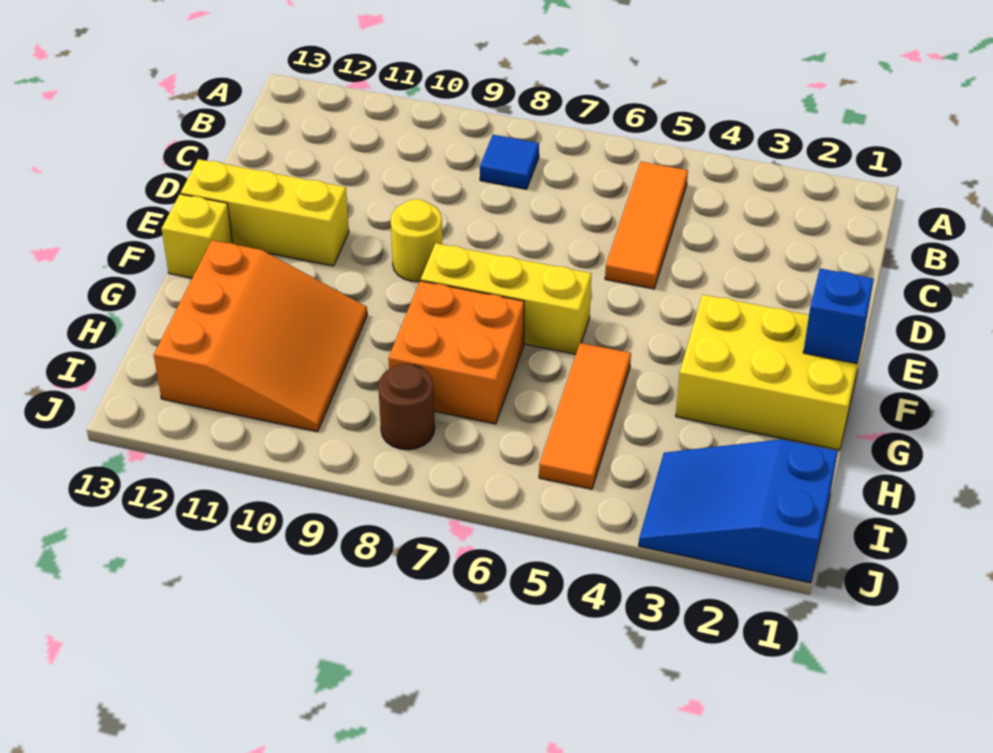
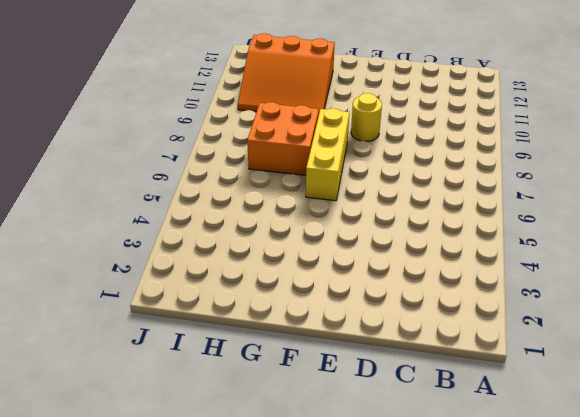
none -> orange tile B5:D5 level 1
none -> blue tile B8 level 1
none -> yellow brick E11:E13 level 1

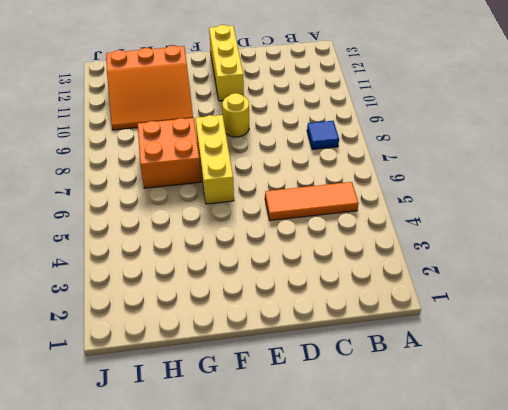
none -> yellow brick F1:G3 level 1
none -> yellow brick F13 level 1
none -> orange tile G5:I5 level 1

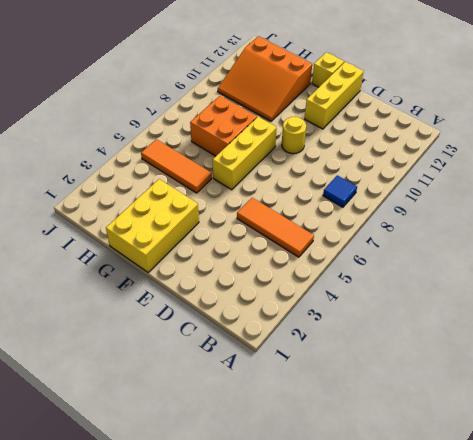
none -> blue slope I1:J3 level 1 top 1
none -> brown round brick I8 level 1
none -> blue brick F1 level 2

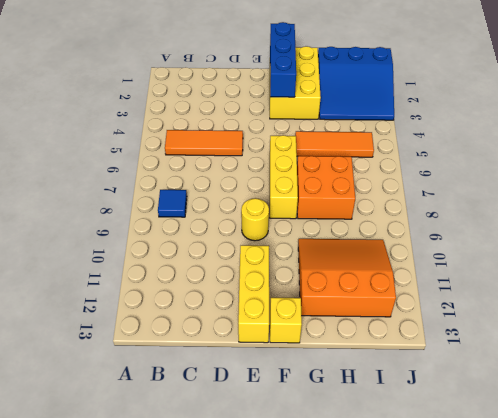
blue brick F1:F3 level 2 -> blue brick F1 level 2
blue slope H1:J3 level 1 top 1 -> blue slope I1:J3 level 1 top 1
none -> brown round brick I8 level 1

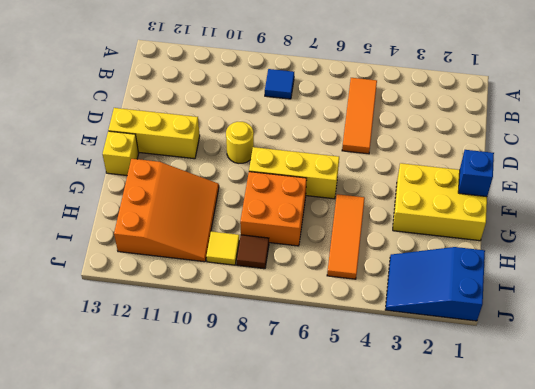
brown tile I8 level 1 -> brown round brick I8 level 1
yellow tile I9 level 1 -> none

